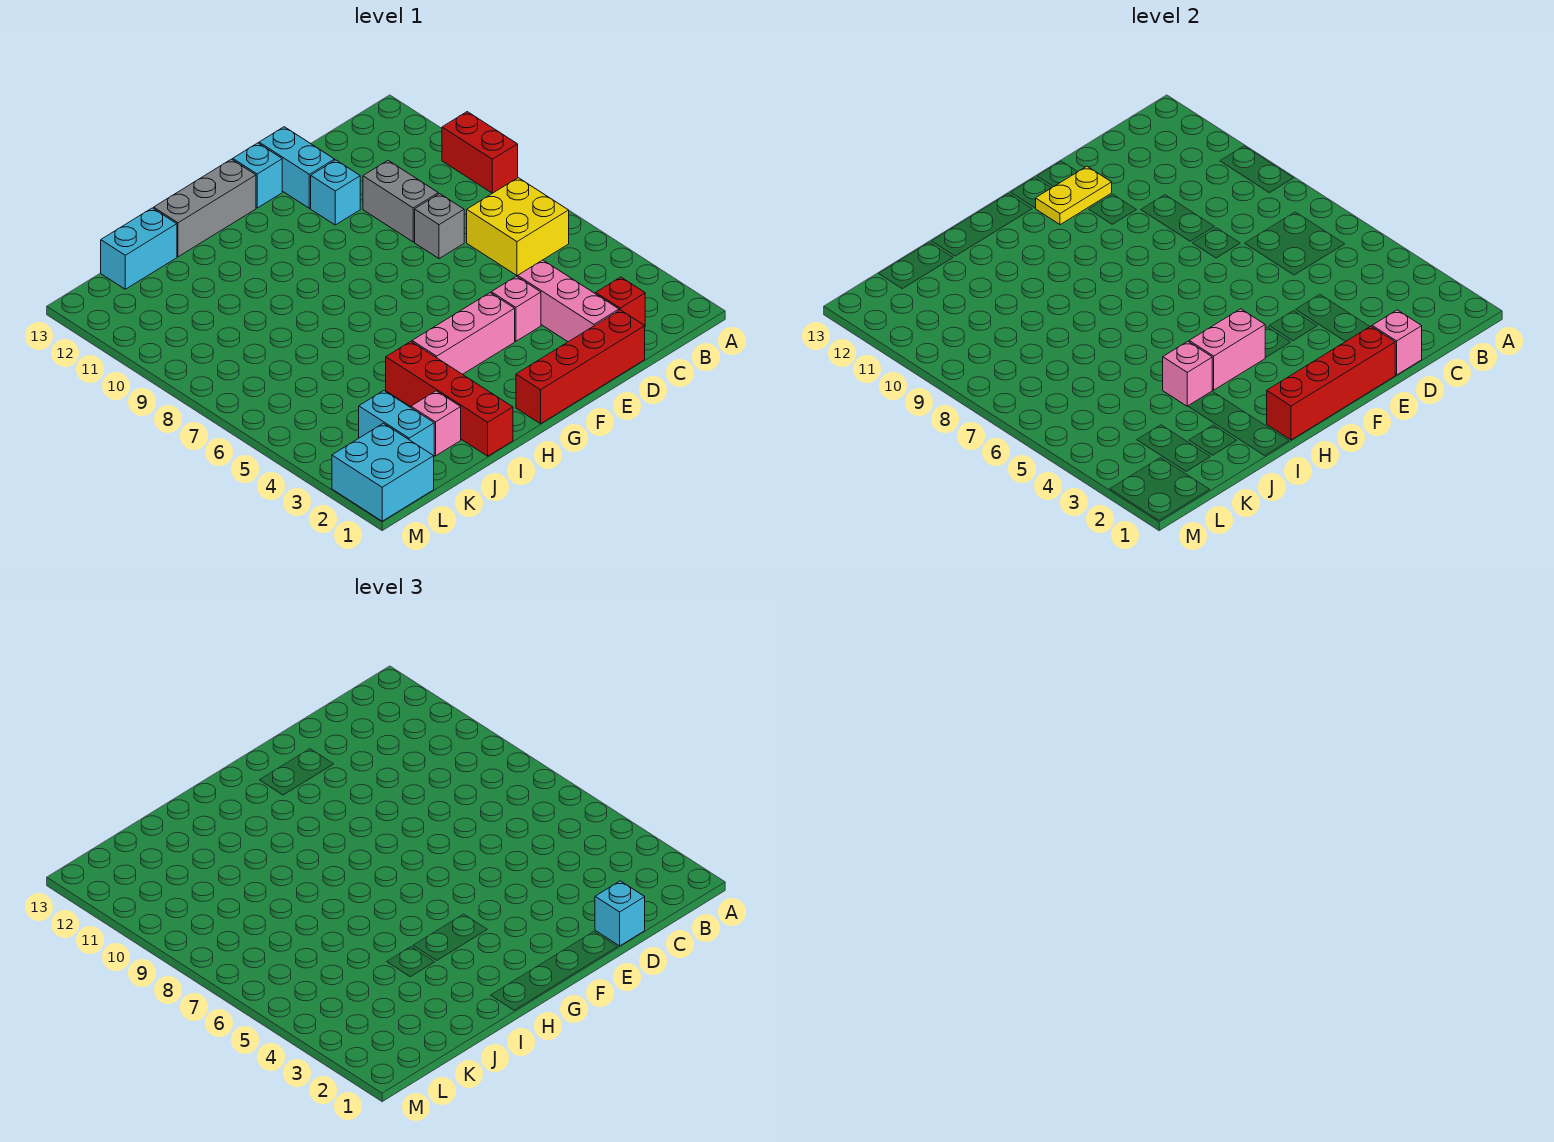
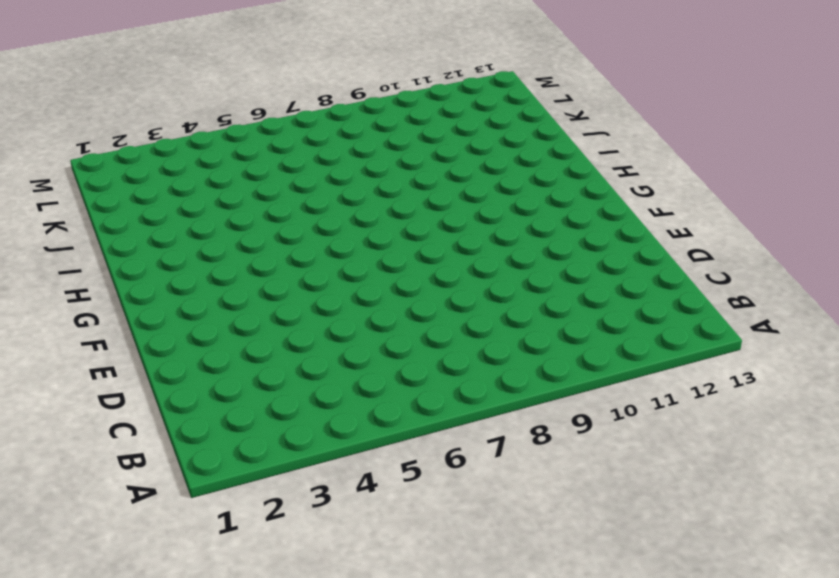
none -> red brick A9:A10 level 1
none -> yellow brick B6:C7 level 1
none -> red brick C2 level 1

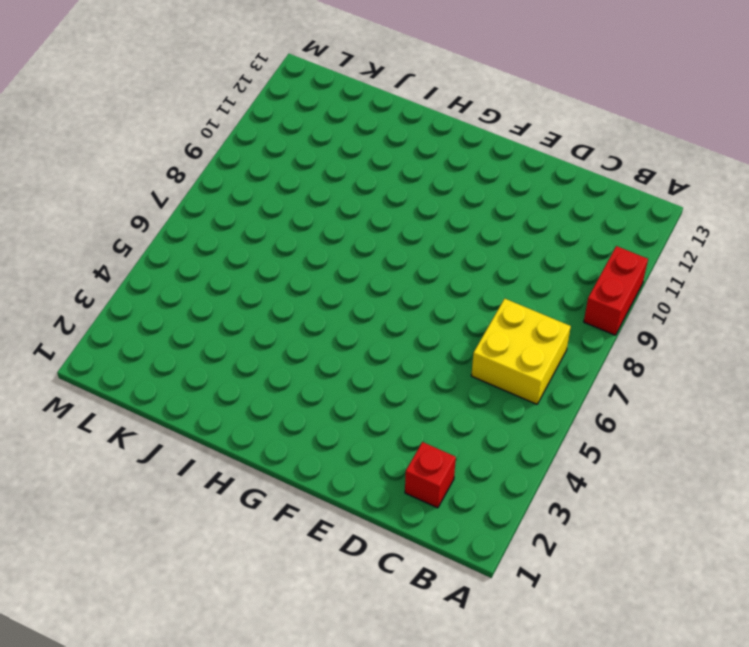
none -> red brick D1:G1 level 1
none -> pink brick D2:D4 level 1
none -> grey brick D8 level 1

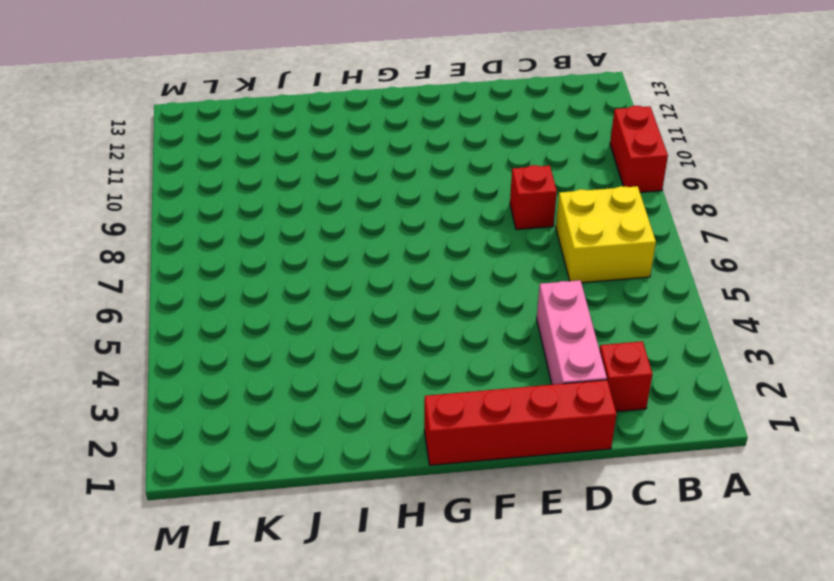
red brick D8 level 1 -> grey brick D8 level 1
none -> grey brick D9:D10 level 1
none -> pink brick E4 level 1
none -> cyan brick E11 level 1

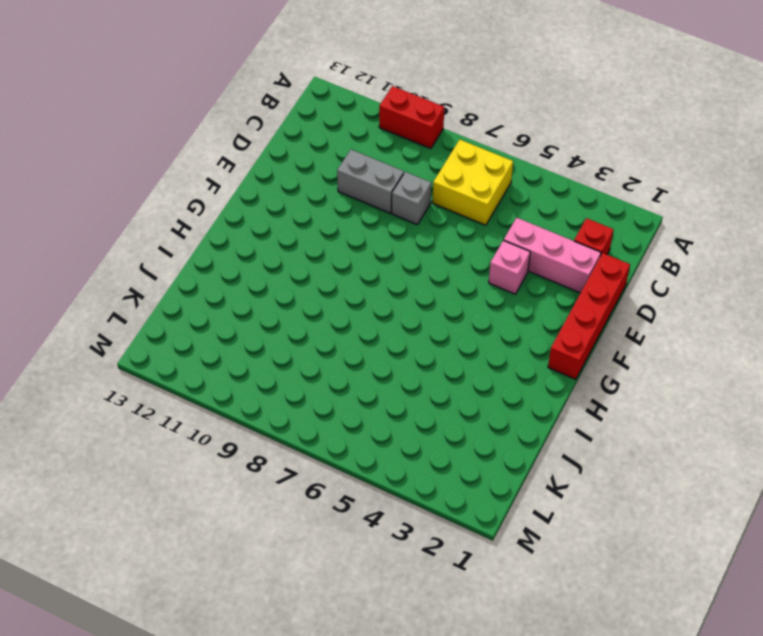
none -> cyan brick E11 level 1
none -> cyan brick E12:E13 level 1
none -> pink brick F4:H4 level 1

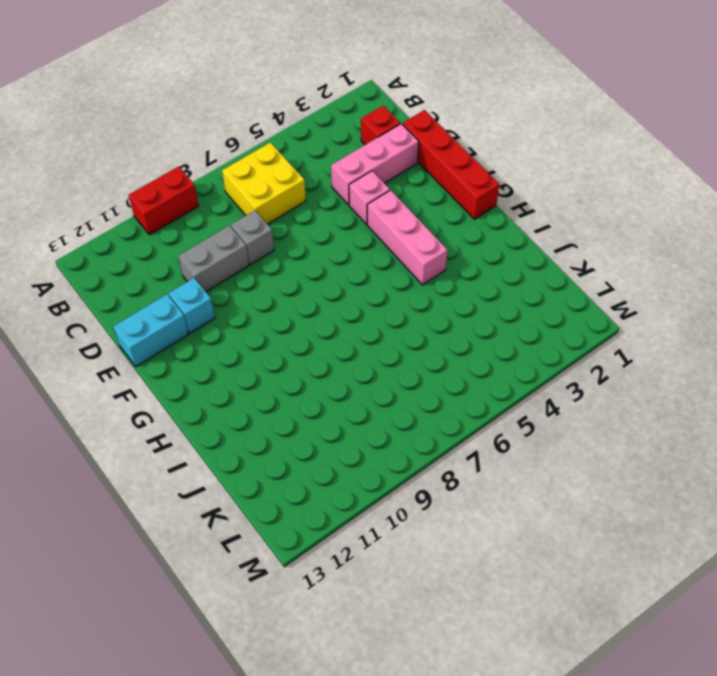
none -> cyan brick F13 level 1
none -> grey brick G13:I13 level 1
none -> red brick I1:I4 level 1

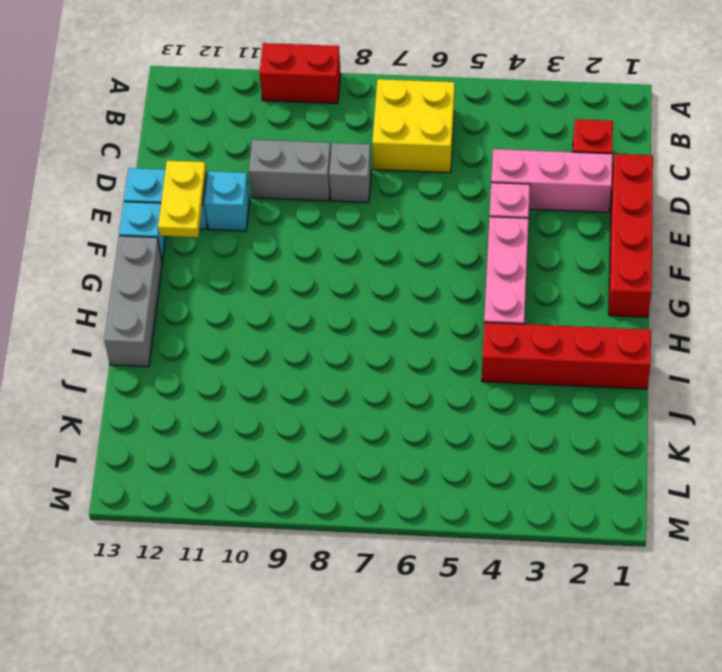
none -> pink brick J2 level 1
none -> cyan brick J13:K13 level 1
none -> cyan brick K2:K3 level 1

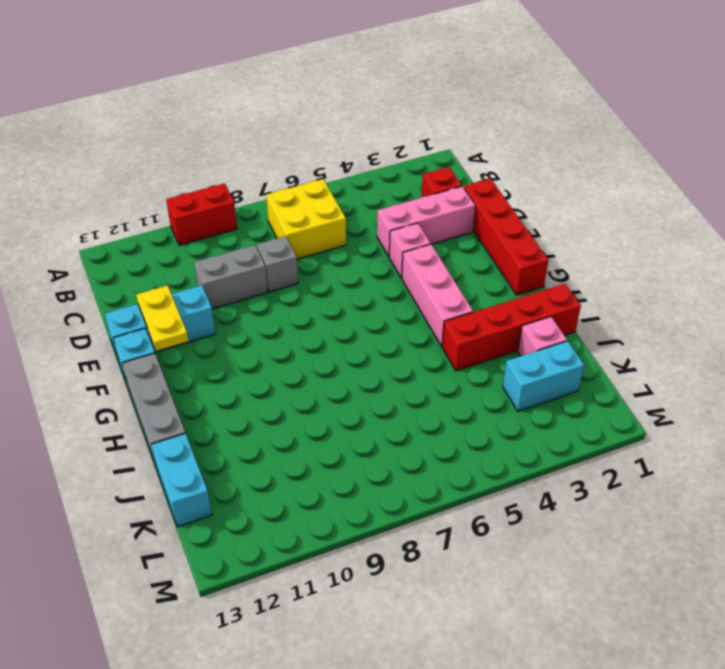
none -> cyan brick L1:M2 level 1
none -> pink brick D1 level 2
none -> red brick E1:H1 level 2

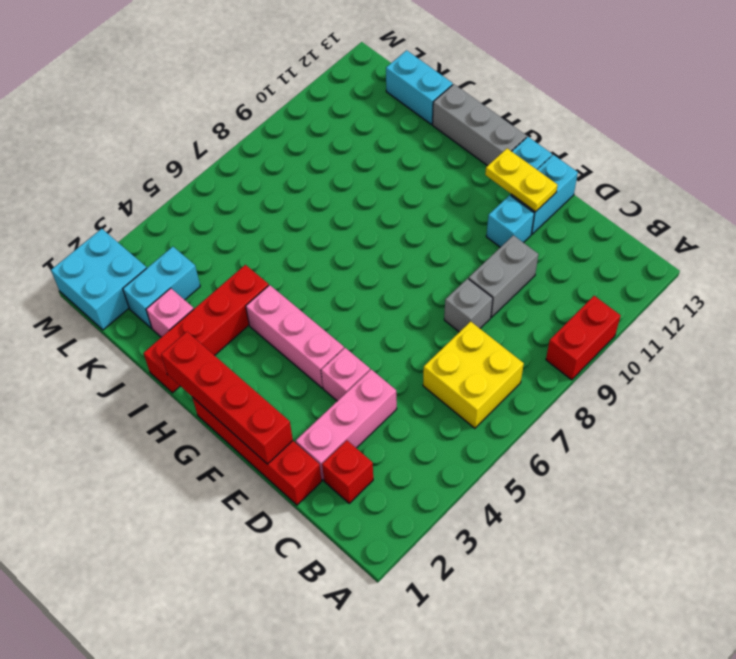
none -> pink brick D1 level 2
none -> pink brick G4:H4 level 2
none -> pink brick I4 level 2

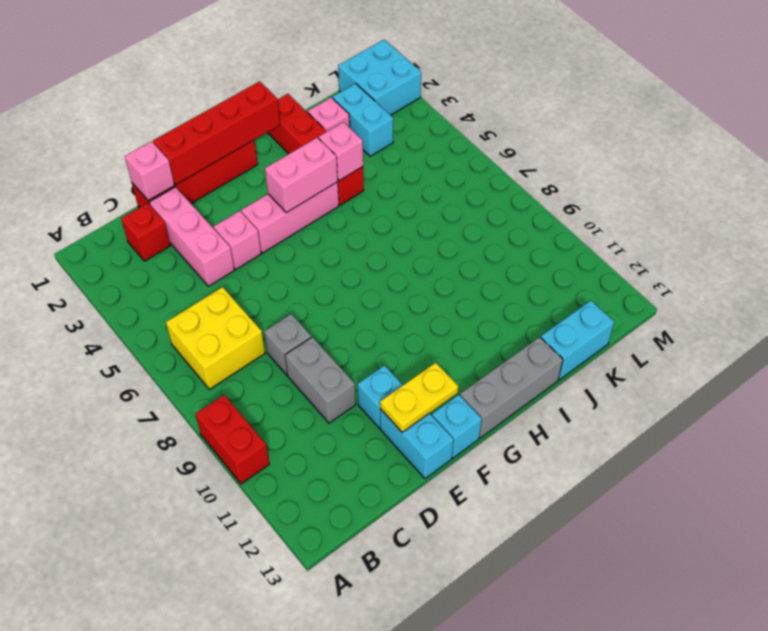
none -> cyan brick D1 level 3

